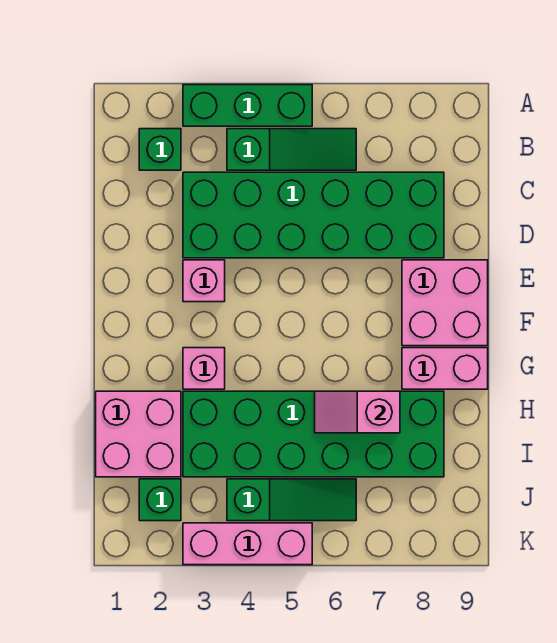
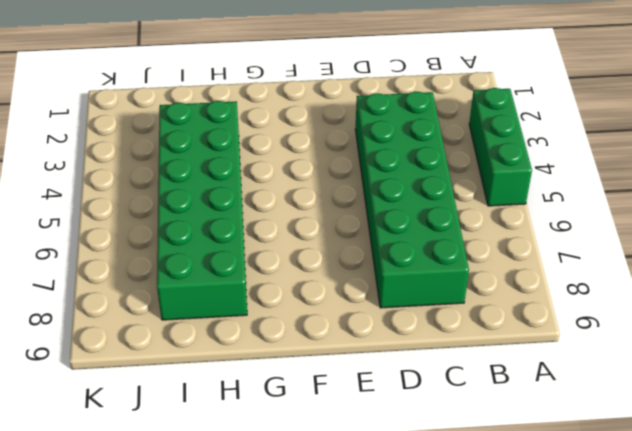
none -> green brick B2 level 1
none -> green slope B4:B6 level 1 top 4
none -> pink brick E3 level 1

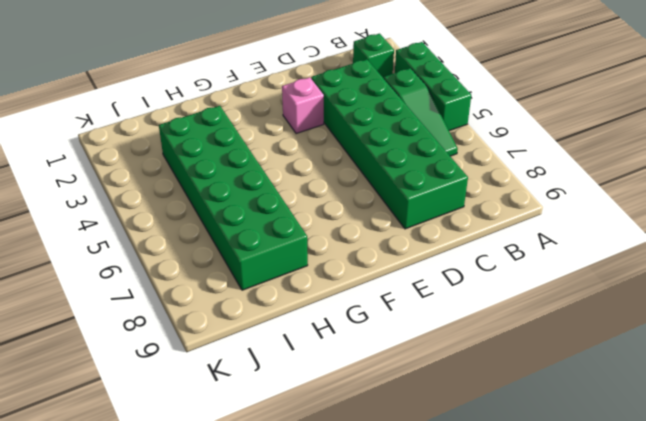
none -> pink brick E8:F9 level 1
none -> pink brick G3 level 1
none -> pink brick G8:G9 level 1

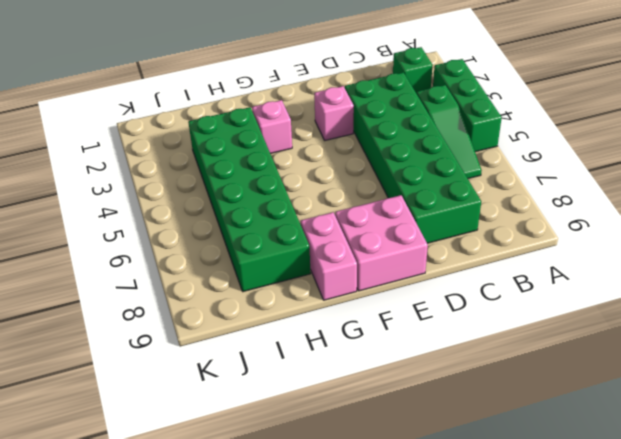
none -> pink brick H1:I2 level 1
none -> green brick J2 level 1
none -> green slope J4:J6 level 1 top 4

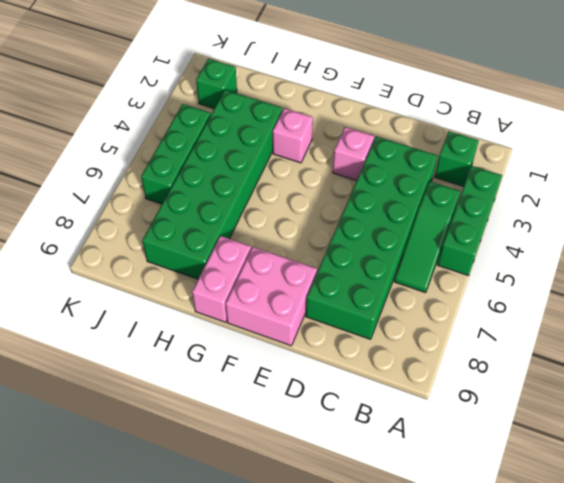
green brick J4:J6 level 1 -> green slope J4:J6 level 1 top 4
none -> pink brick H1:I2 level 1
none -> pink brick K3:K5 level 1
none -> pink slope H6:H7 level 2 top 7

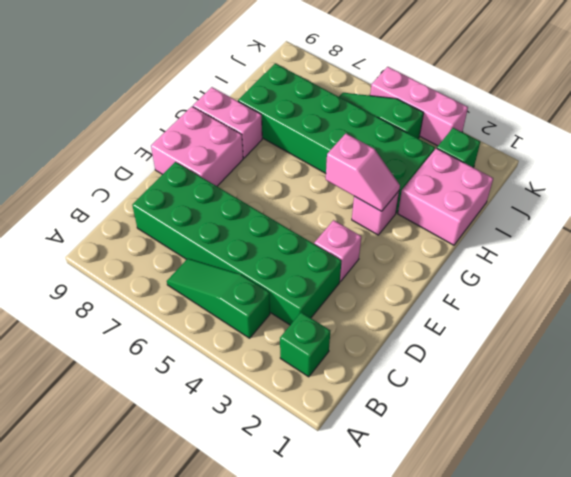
pink slope G3:G4 level 2 top 4 -> pink slope H6:H7 level 2 top 7
none -> green brick A3:A5 level 1

